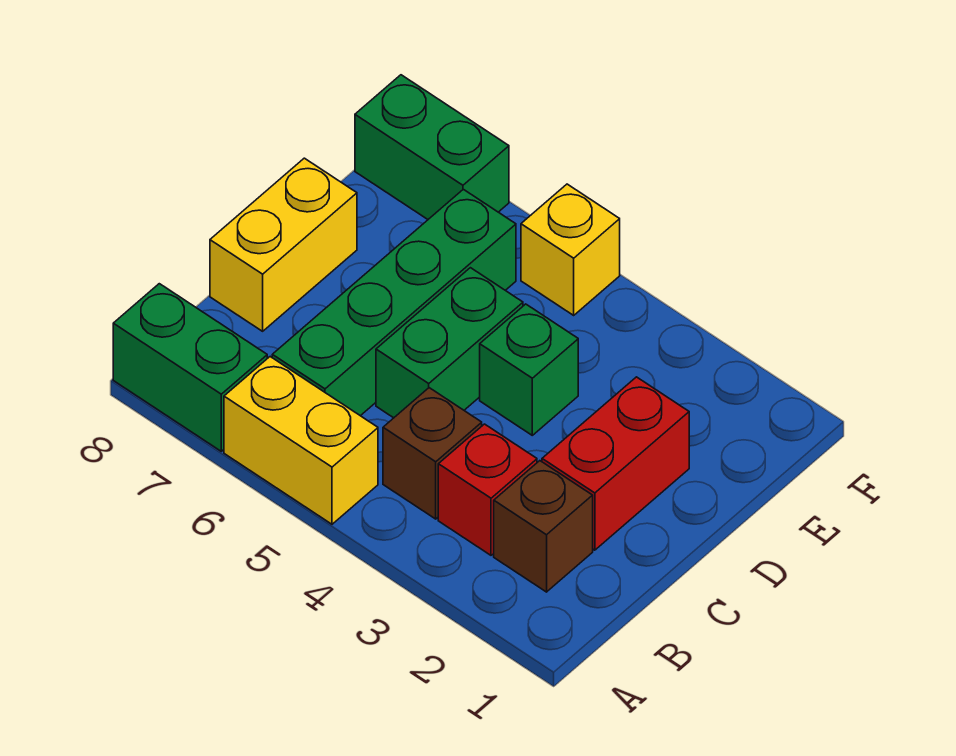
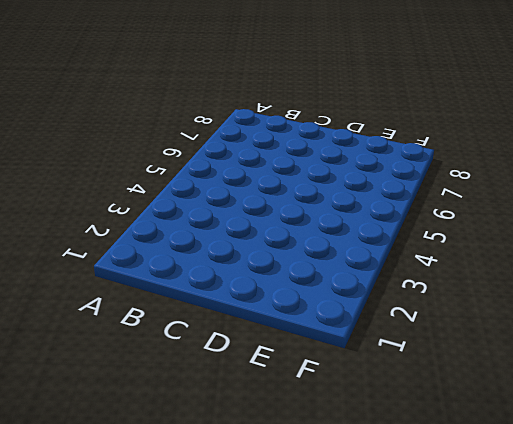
none -> yellow brick A5:A6 level 1
none -> green brick A7:A8 level 1
none -> brown brick B2 level 1

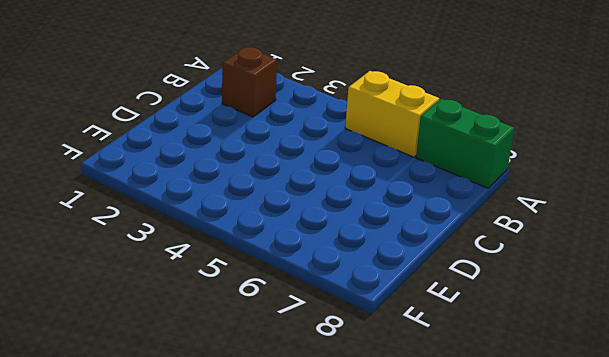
none -> red brick B3 level 1
none -> brown brick B4 level 1
none -> green brick B6:E6 level 1

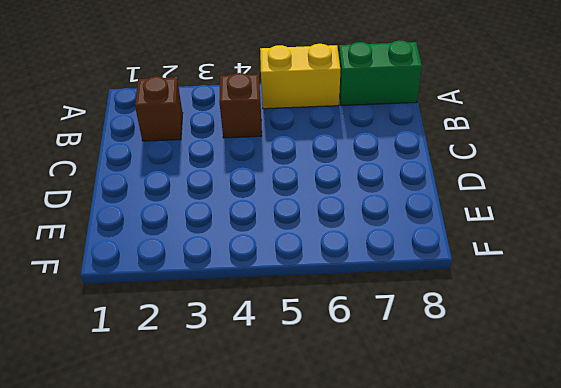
none -> red brick B3 level 1
none -> green brick B6:E6 level 1
none -> red brick C2:D2 level 1

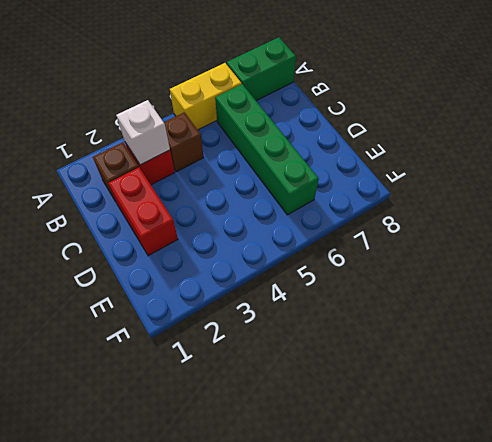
white brick B3 level 2 -> none
none -> green brick C5:D5 level 1
none -> yellow brick C8:D8 level 1
none -> green brick D4 level 1

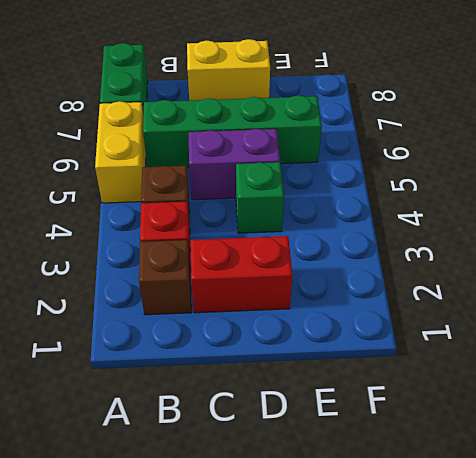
purple brick C5:D5 level 1 -> green brick C5:D5 level 1
none -> yellow brick F5 level 1
none -> green brick F7:F8 level 1

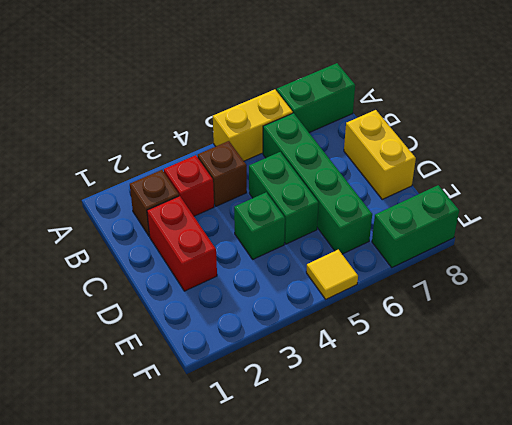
yellow tile F5 level 1 -> yellow brick F5 level 1

